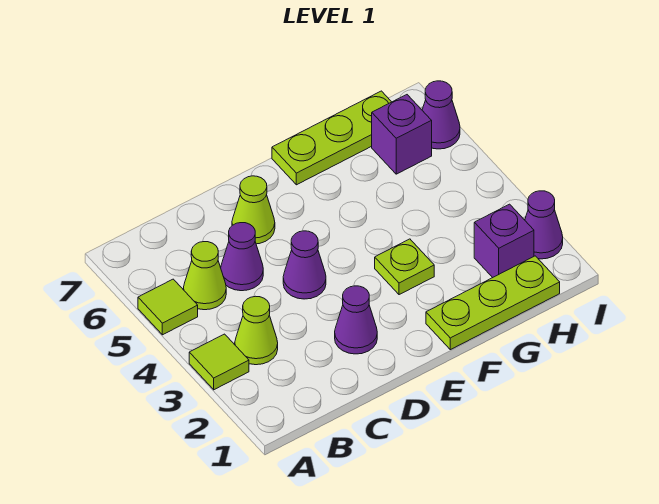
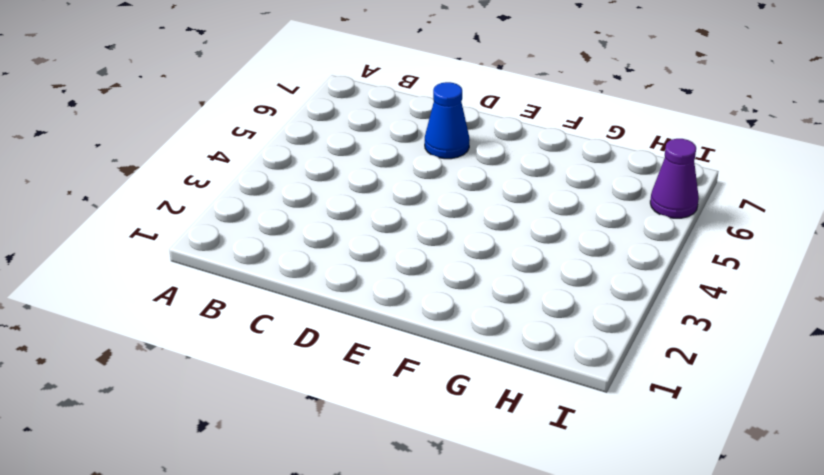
blue cone D6 level 1 -> lime cone D6 level 1
none -> lime tile A3 level 1
none -> lime tile A5 level 1
none -> lime cone B3 level 1

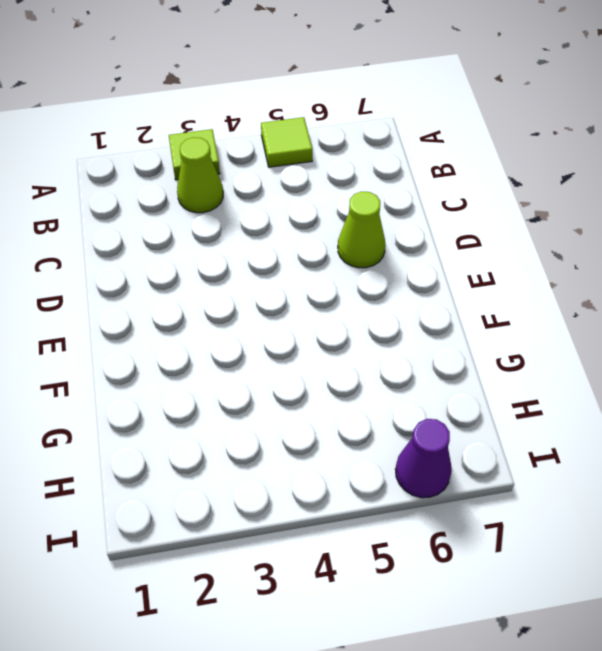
none -> lime cone B5 level 1
none -> purple cone C5 level 1
none -> purple cone D2 level 1

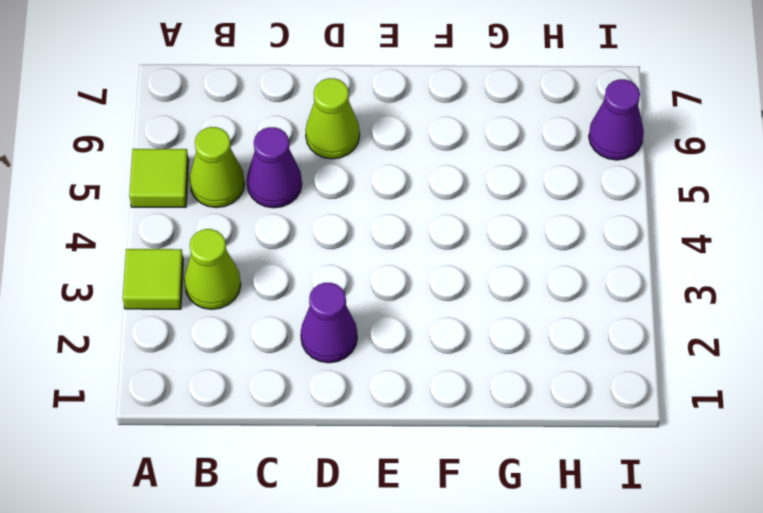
none -> purple cone D4 level 1
none -> lime plate F1:H1 level 1
none -> lime plate F3 level 1

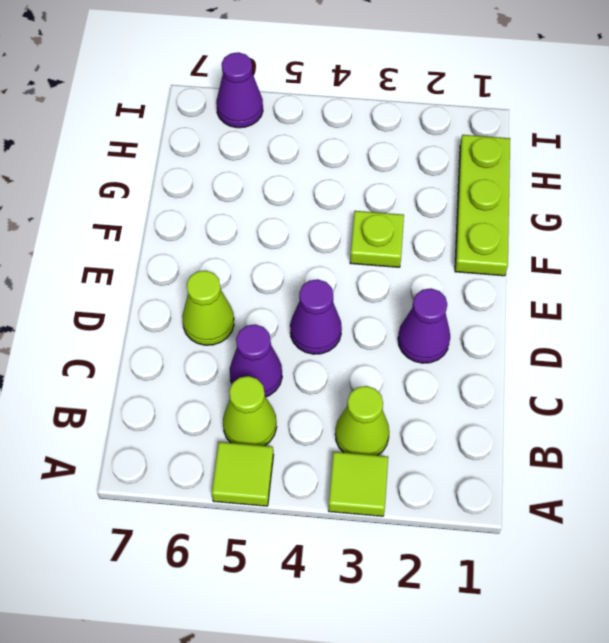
none -> lime plate F7:H7 level 1
none -> purple brick H2 level 1
none -> purple brick H6 level 1

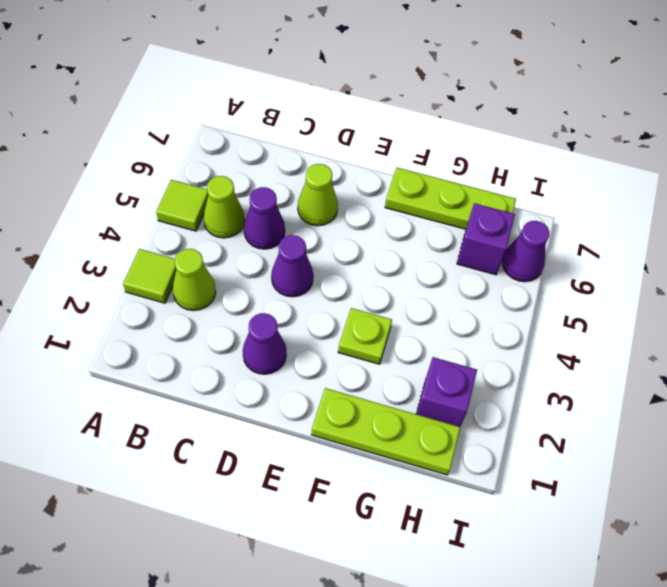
none -> purple cone I2 level 1

